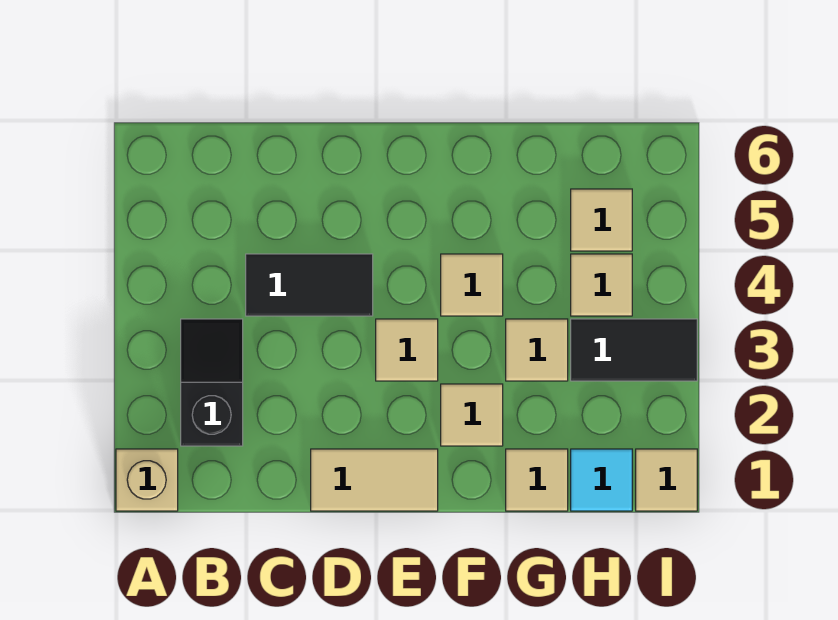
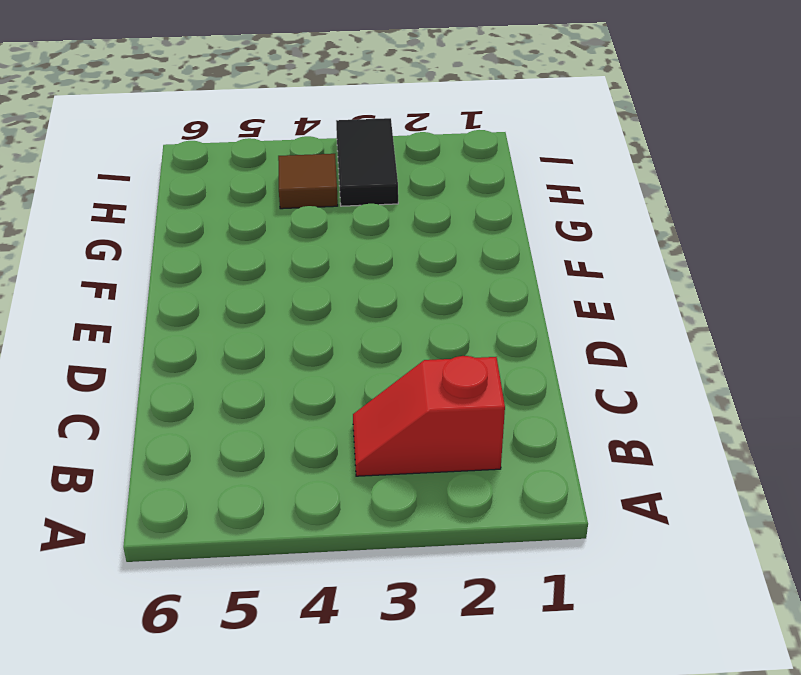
red slope B2:B3 level 1 top 2 -> black slope B2:B3 level 1 top 2
brown tile H4 level 1 -> tan tile H4 level 1
none -> tan brick A1 level 1
none -> black tile C4:D4 level 1
none -> tan tile D1:E1 level 1

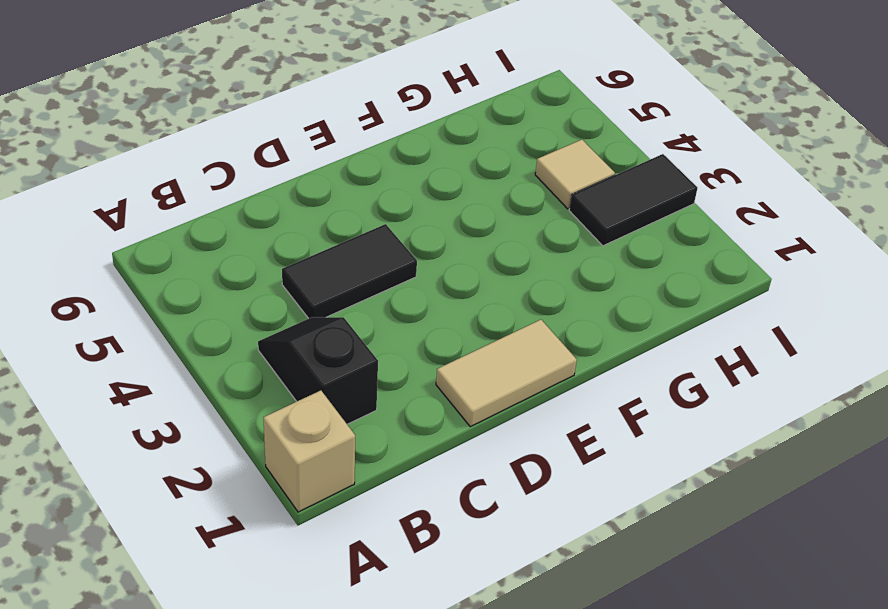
none -> tan tile E3 level 1
none -> tan tile F2 level 1
none -> tan tile F4 level 1

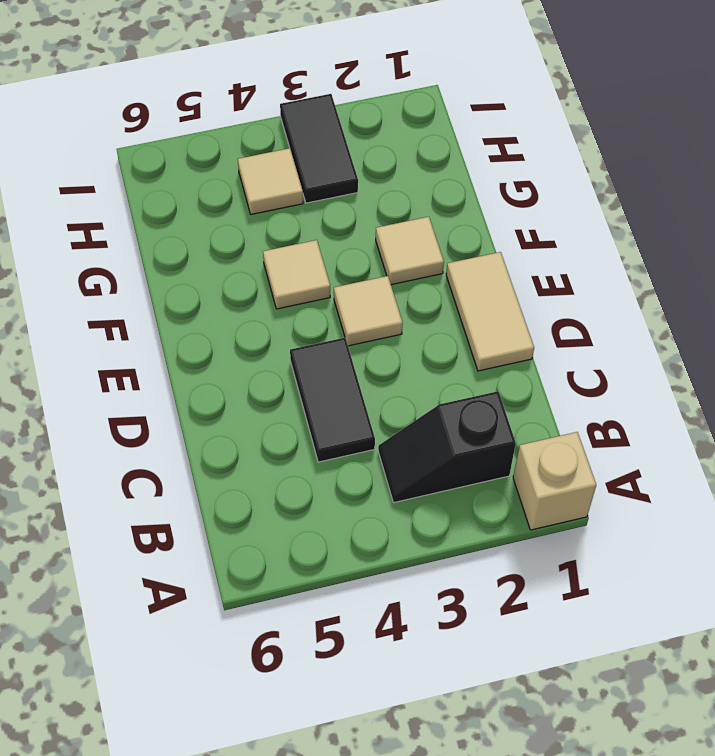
none -> tan tile G1 level 1
none -> tan tile G3 level 1
none -> cyan tile H1 level 1

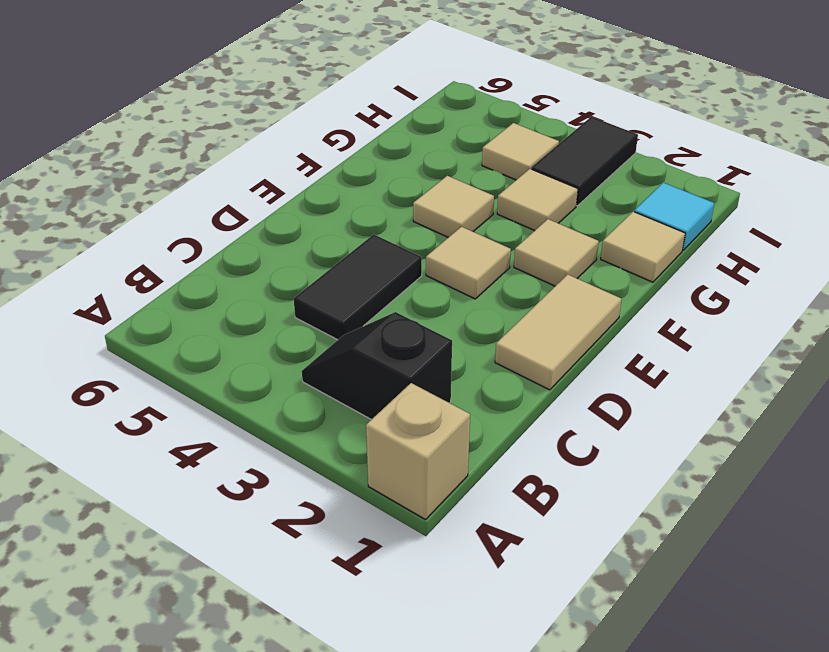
none -> tan tile H5 level 1
none -> tan tile I1 level 1

